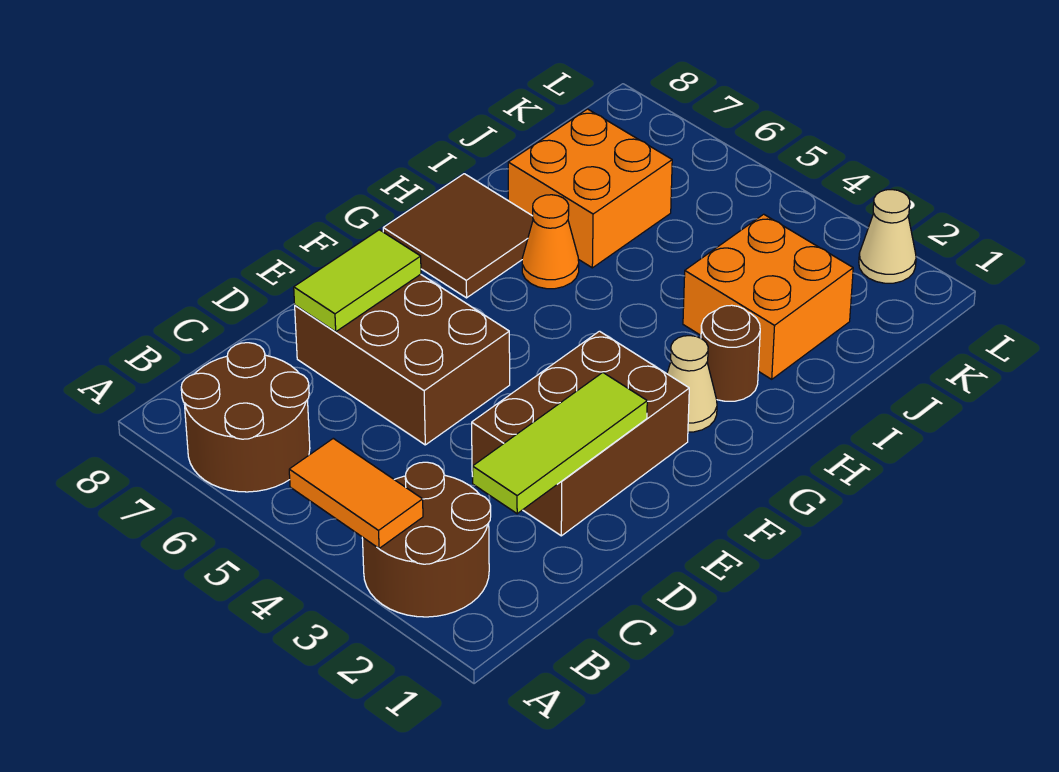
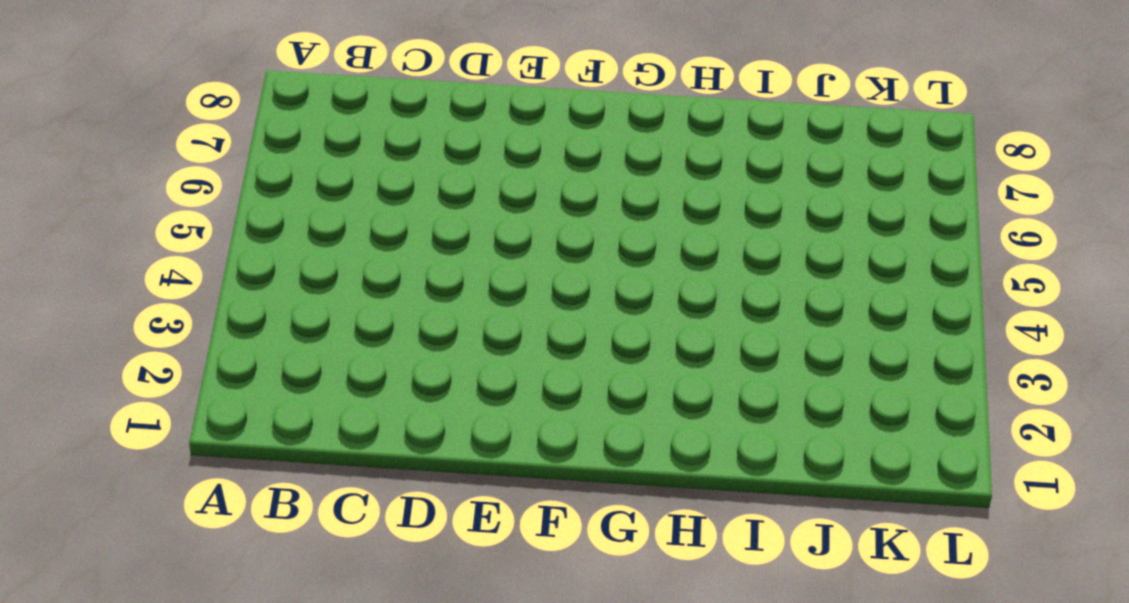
none -> brown round brick A2:B3 level 1
none -> brown round brick A6:B7 level 1
none -> brown brick D2:F3 level 1

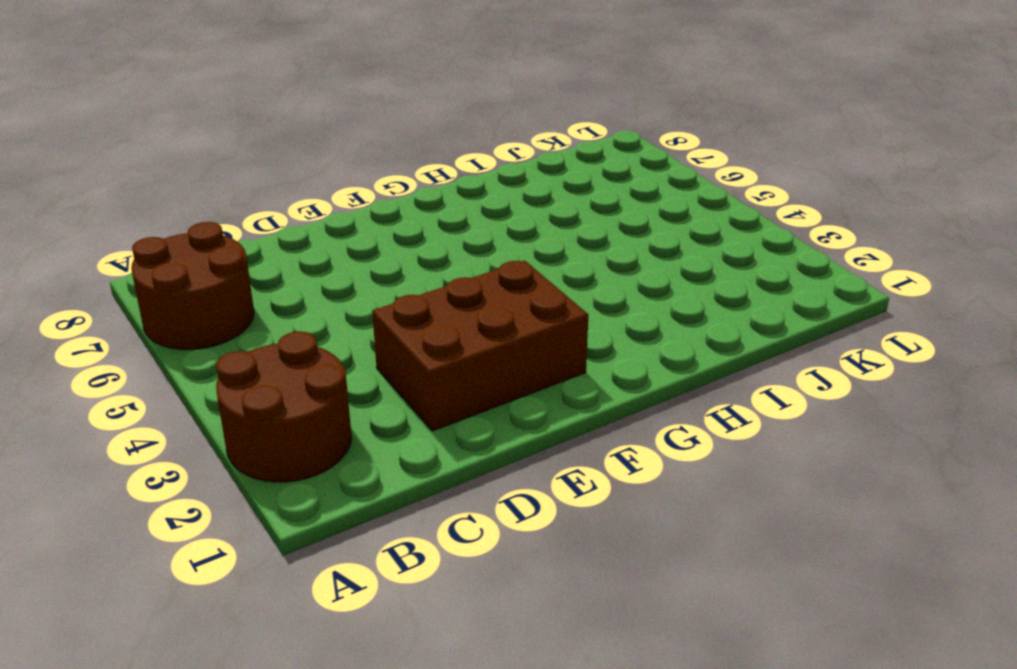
none -> brown brick D5:E7 level 1
none -> tan cone G2 level 1
none -> brown tile G7:H8 level 1

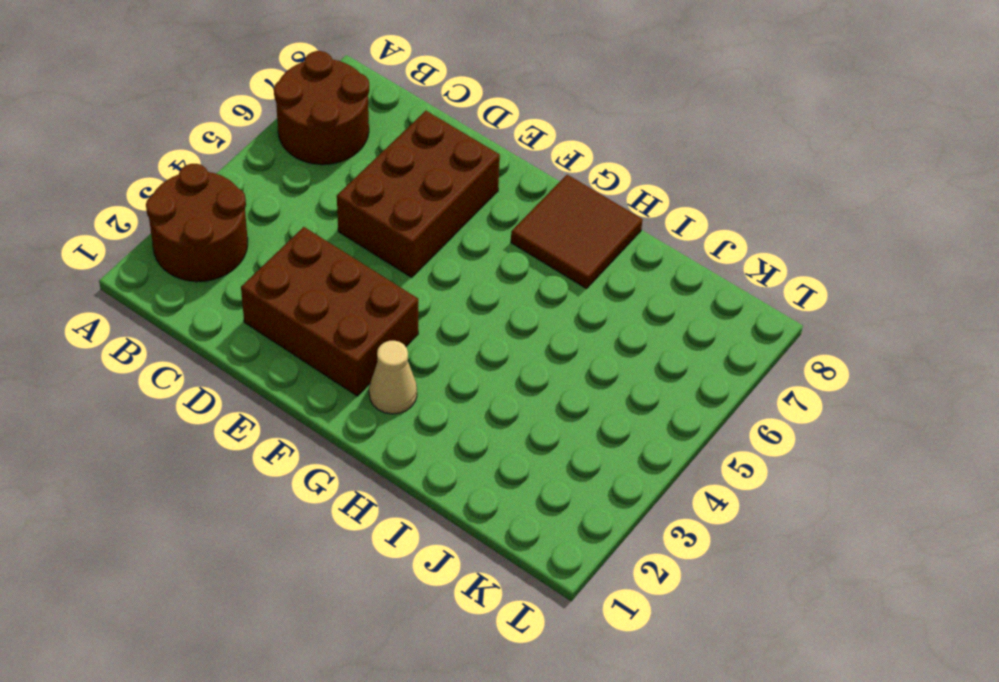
none -> brown round brick H2 level 1
none -> orange cone H6 level 1
none -> orange brick I2:J3 level 1

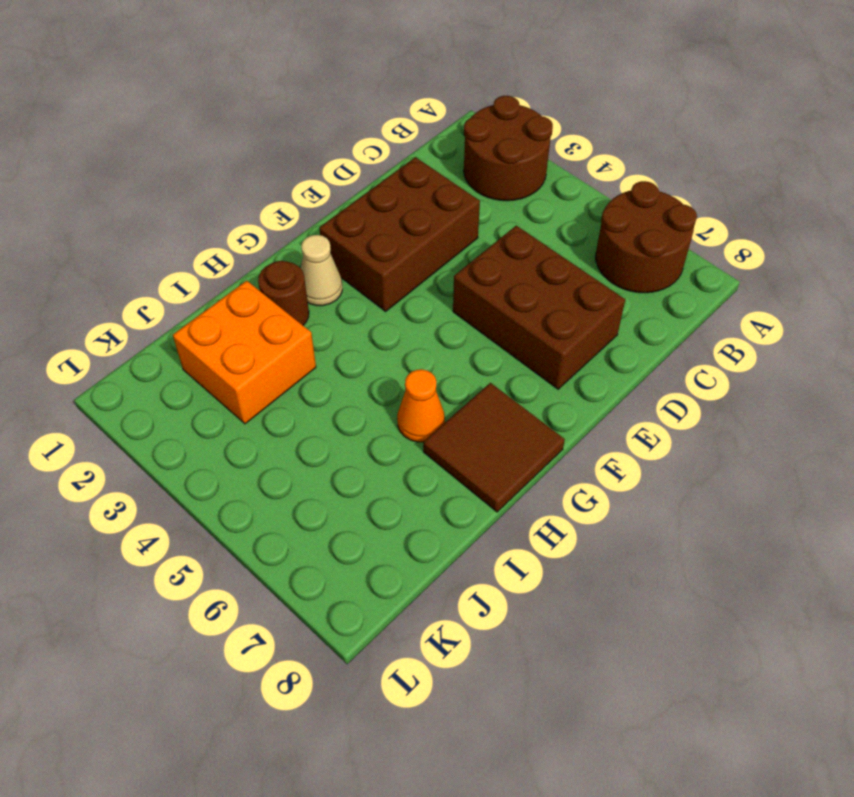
none -> orange brick I6:J7 level 1
none -> tan cone L2 level 1
none -> orange tile A3:A4 level 2

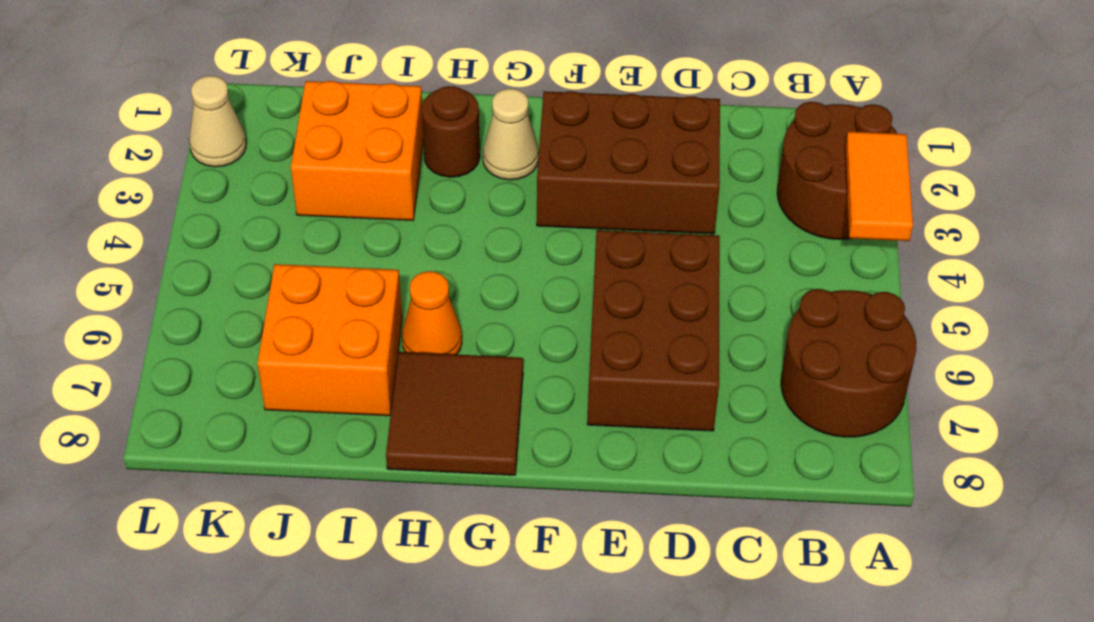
none -> lime tile C2:E2 level 2
none -> lime tile D7:E7 level 2

